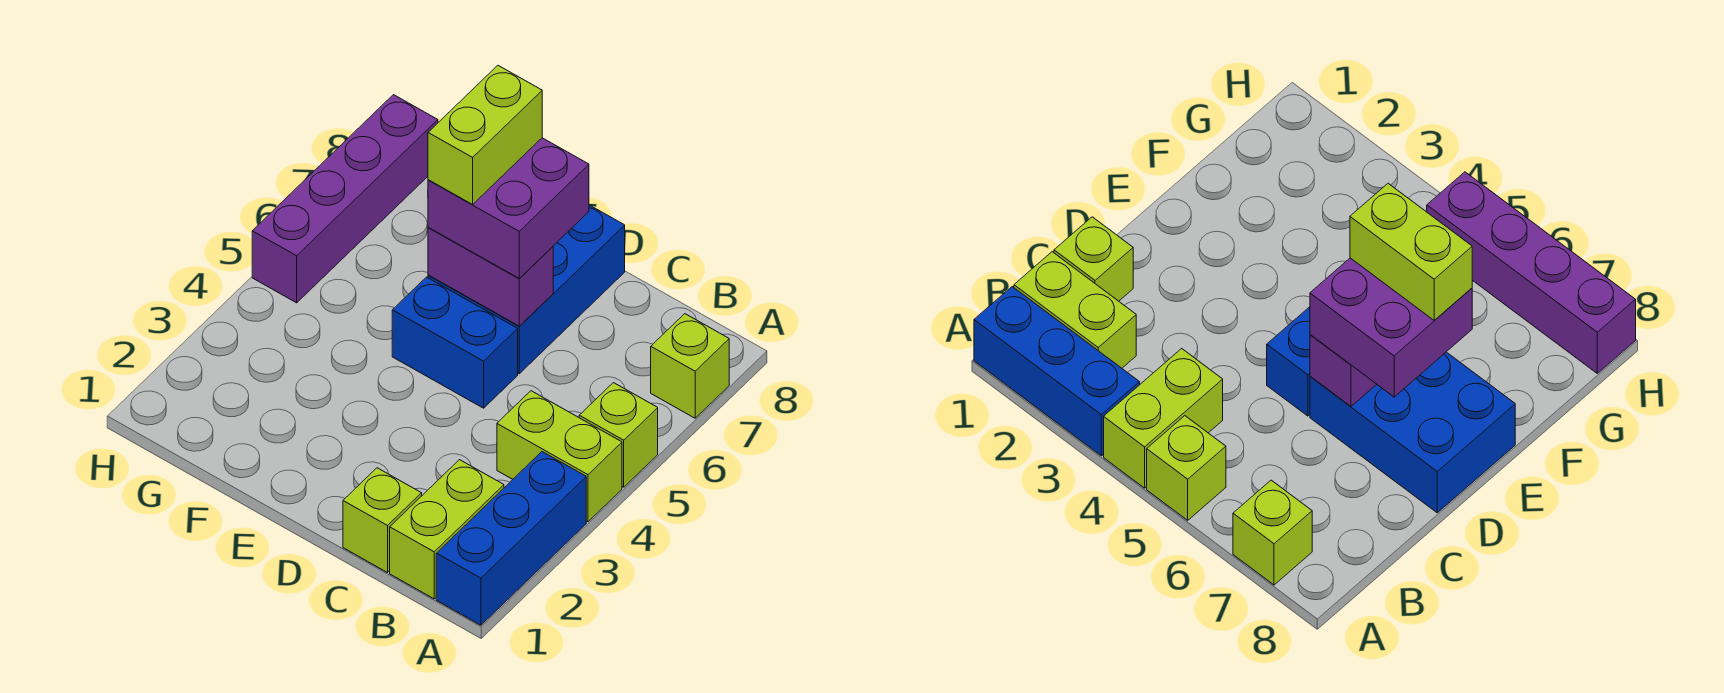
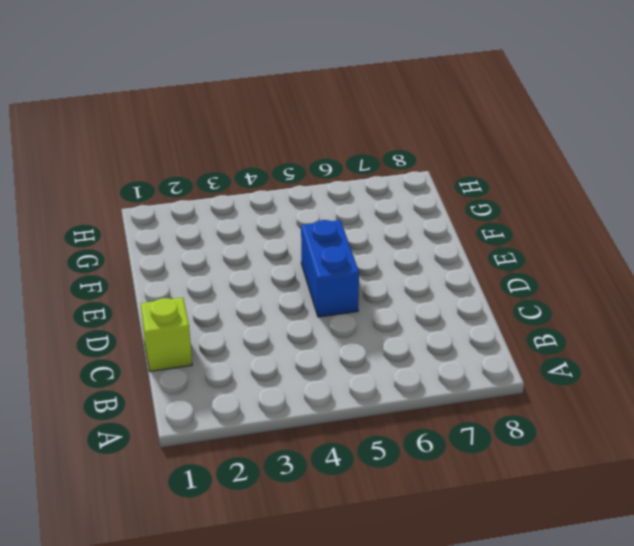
none -> blue brick A1:A3 level 1
none -> lime brick A4:B4 level 1
none -> lime brick A5 level 1

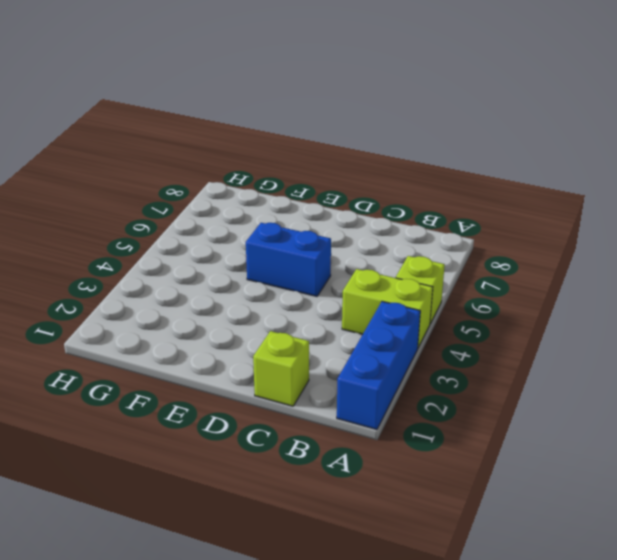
none -> lime brick A7 level 1
none -> lime brick B1:B2 level 1
none -> blue brick D6:E8 level 1

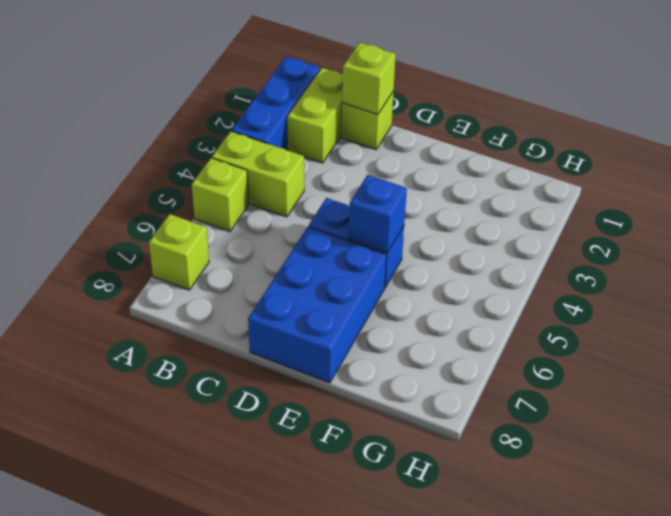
lime brick C1 level 2 -> none
blue brick E5 level 2 -> none
none -> purple brick H5:H8 level 1
none -> purple brick D6:E6 level 2
none -> purple brick D6:E7 level 3

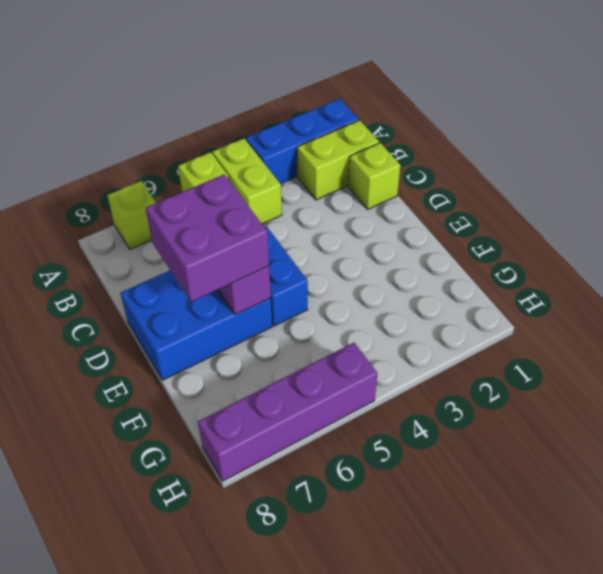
none -> lime brick E6:E7 level 4

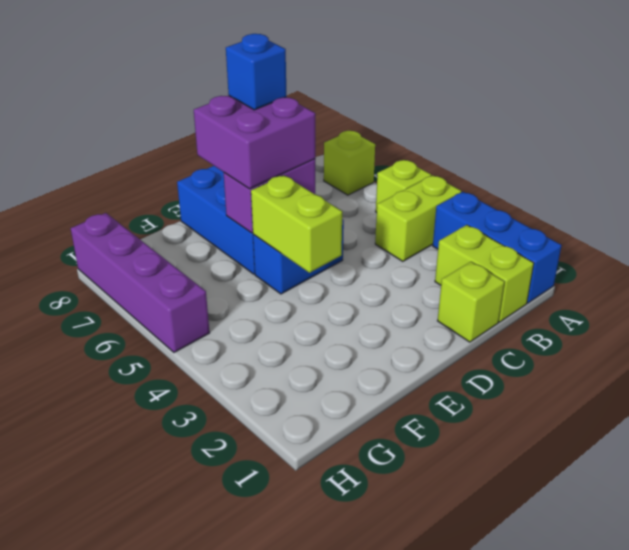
blue brick D7 level 4 -> none
lime brick E4:E5 level 2 -> lime brick E6:E7 level 4

